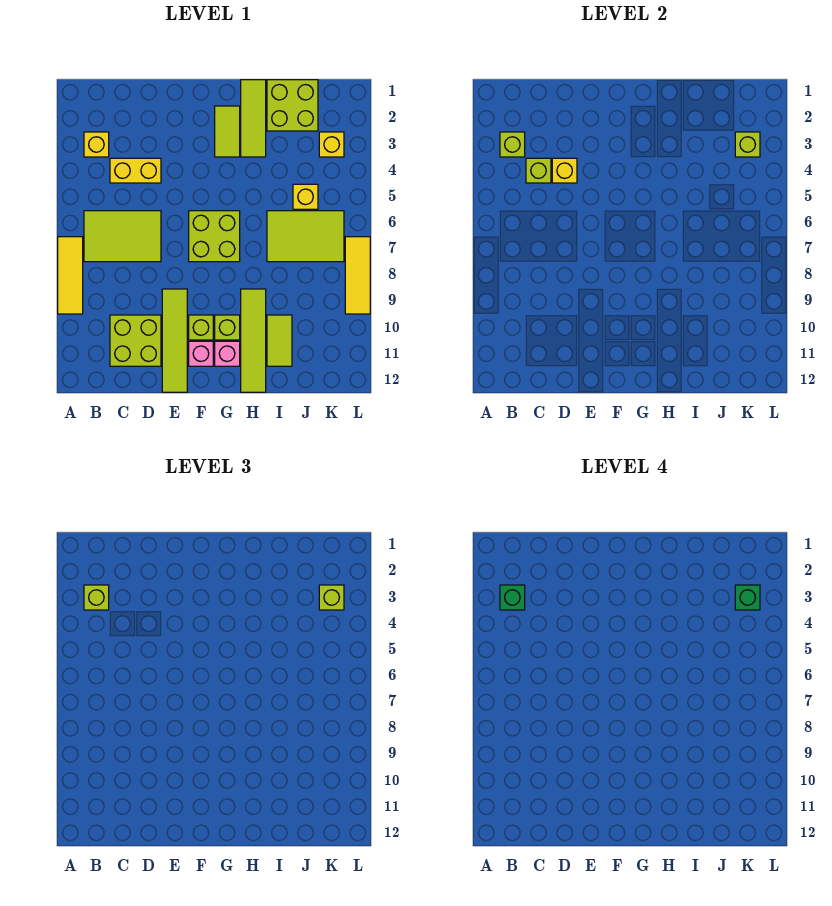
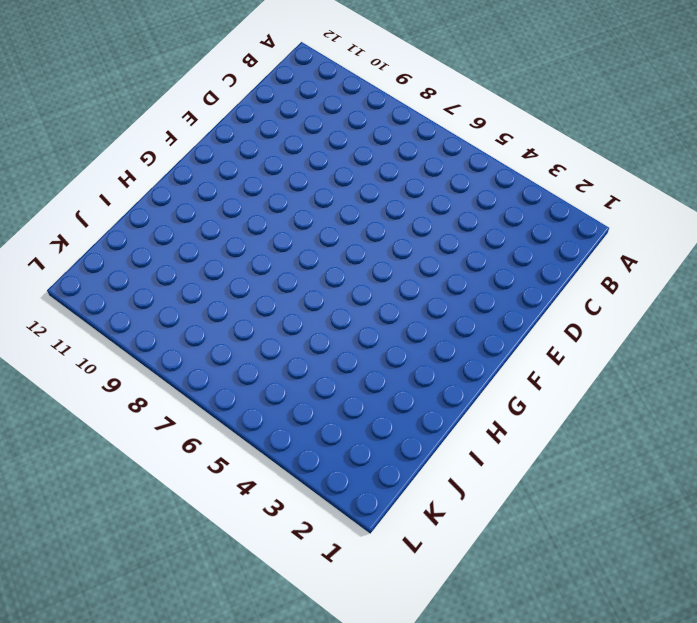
none -> yellow tile A7:A9 level 1
none -> yellow brick B3 level 1
none -> lime tile B6:D7 level 1

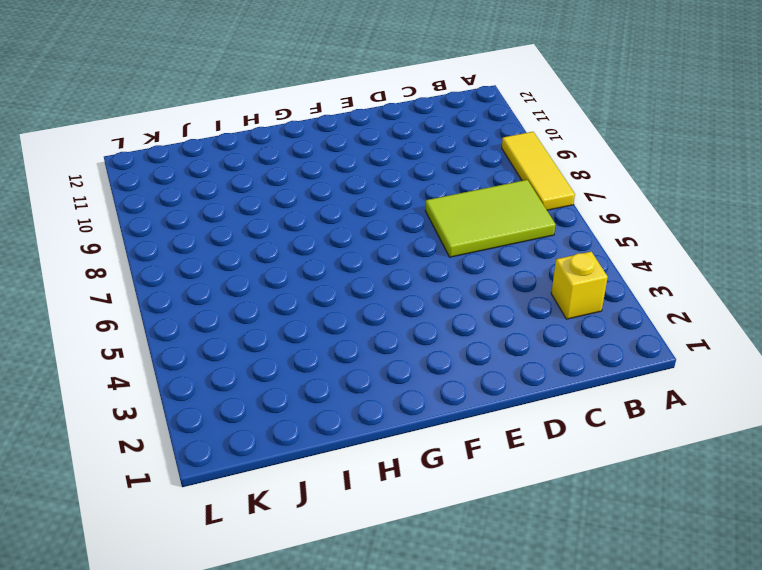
none -> yellow brick C4:D4 level 1
none -> lime brick C10:D11 level 1
none -> lime tile E9:E12 level 1

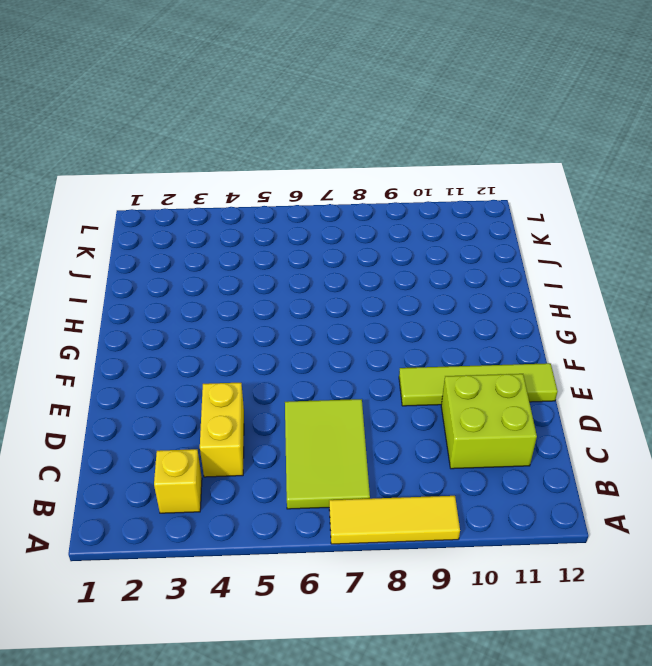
none -> lime brick F6:G7 level 1
none -> lime brick F10 level 1
none -> pink brick F11 level 1

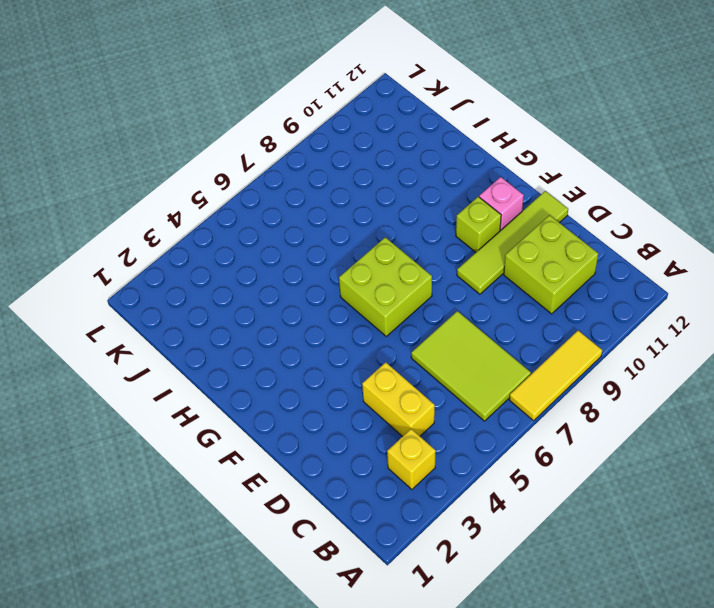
none -> lime tile G2:G3 level 1
none -> lime brick G10 level 1
none -> pink brick G11 level 1

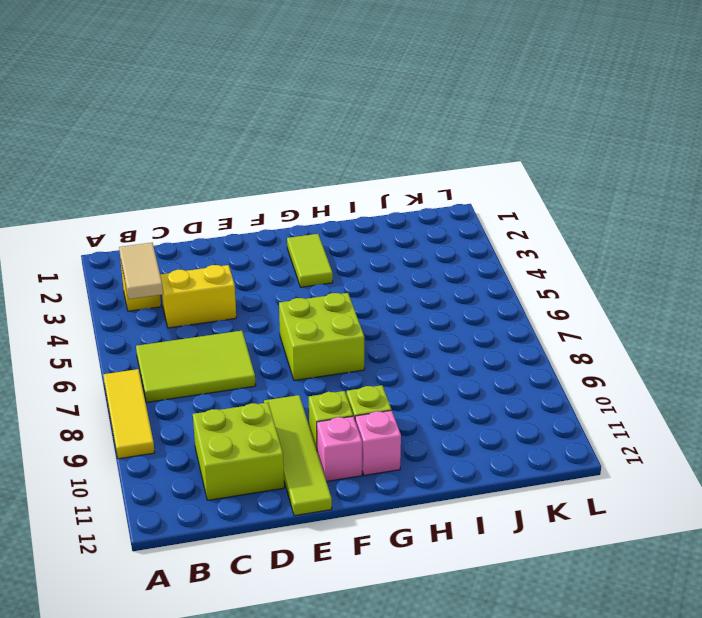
tan tile B3:B4 level 2 -> lime brick B3 level 2
none -> lime tile H1:H3 level 1
none -> lime tile H9:H12 level 1
none -> lime brick I1:J2 level 1

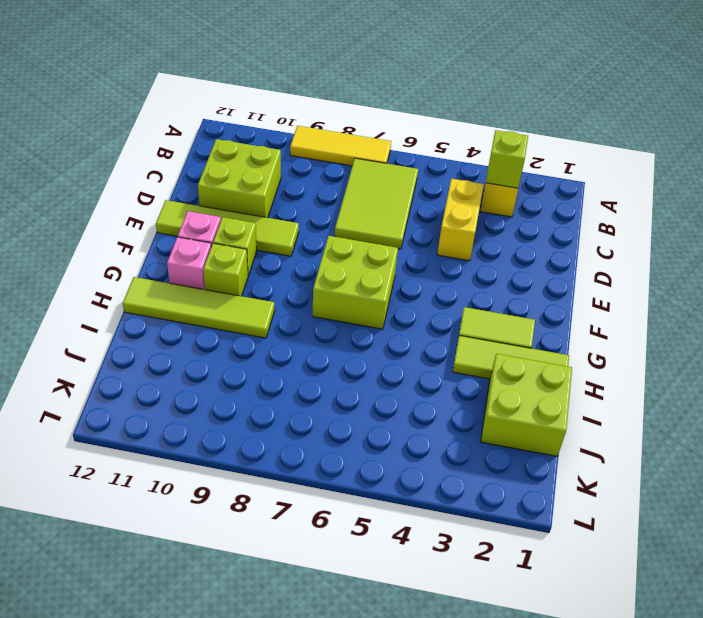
none -> lime tile I6:K7 level 1
none -> lime tile I10:I11 level 1
none -> yellow brick J5 level 1

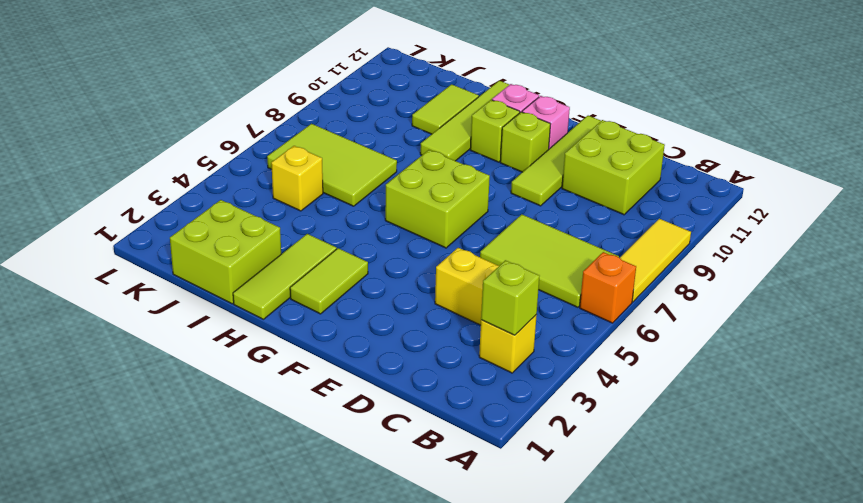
orange brick A6 level 1 -> none
none -> yellow brick K3 level 1
none -> yellow tile L7:L9 level 1
none -> lime brick C4 level 2

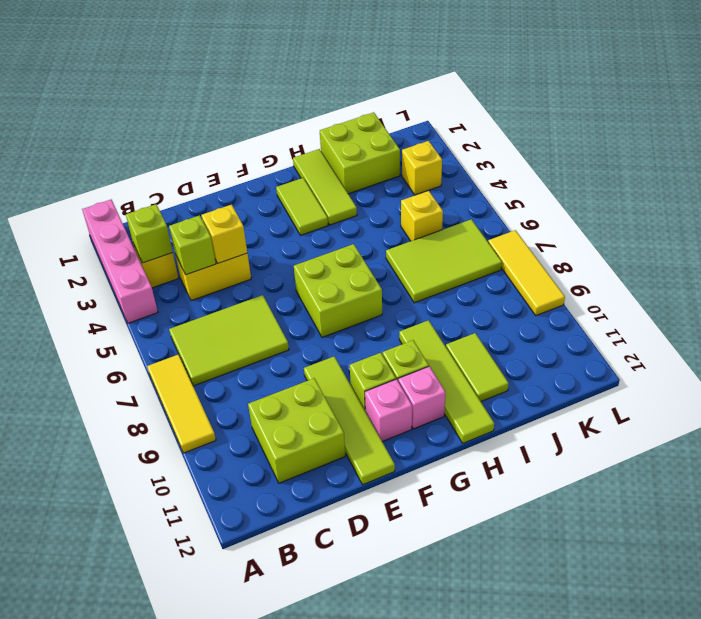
pink brick A1:A4 level 1 -> none
none -> lime brick K3 level 2
none -> lime brick B3 level 3
none -> lime brick K3 level 3

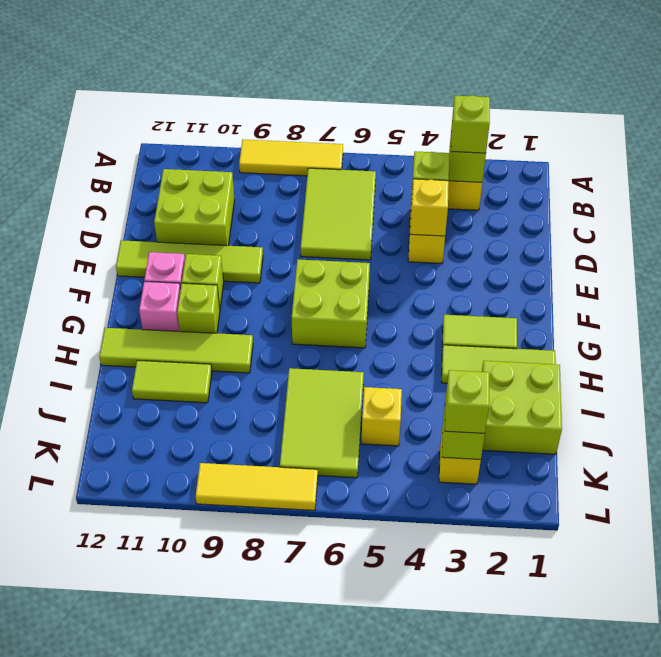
none -> green brick B3 level 4
none -> green brick K3 level 4

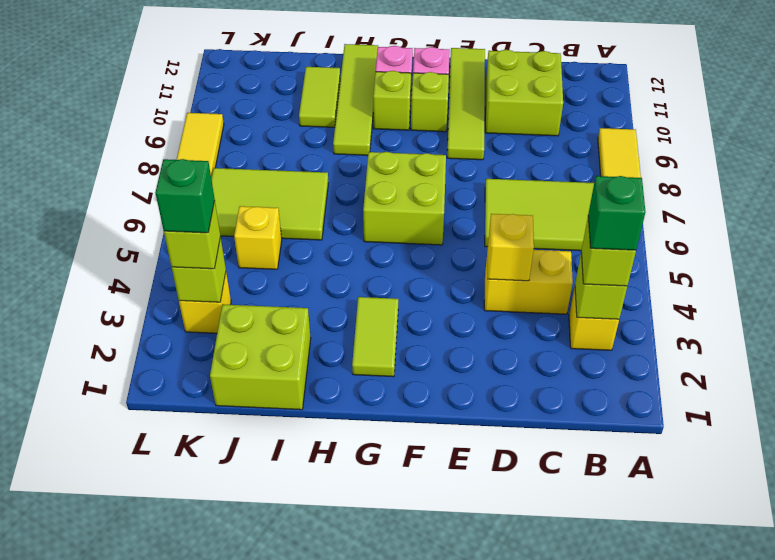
none -> lime tile H1:H3 level 1
none -> lime brick C4 level 2

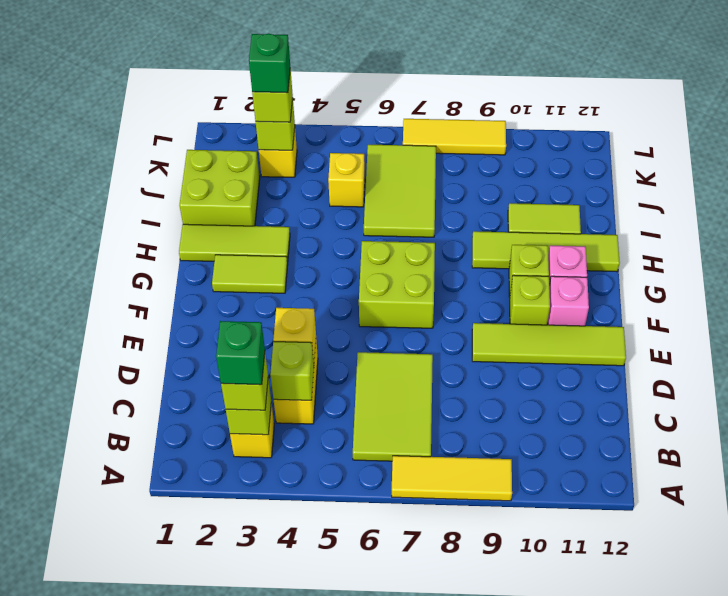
none -> lime brick C10:D11 level 1

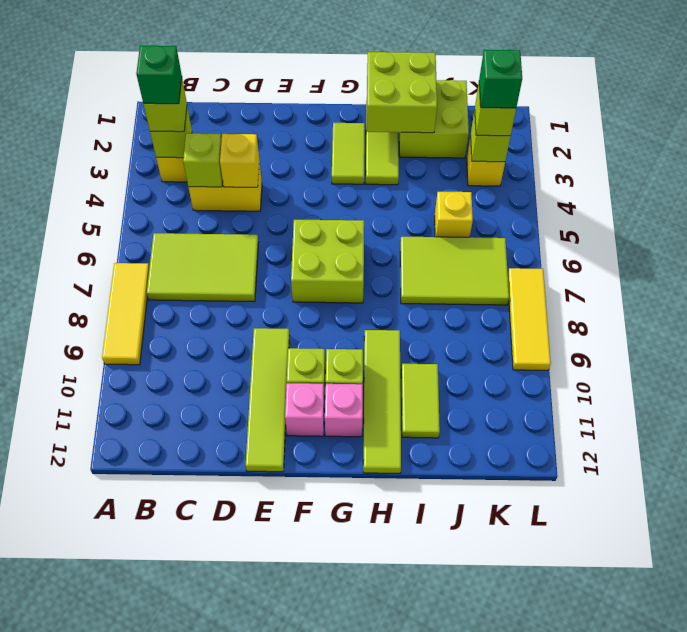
lime brick H1:I2 level 2 -> lime brick C10:D11 level 1

